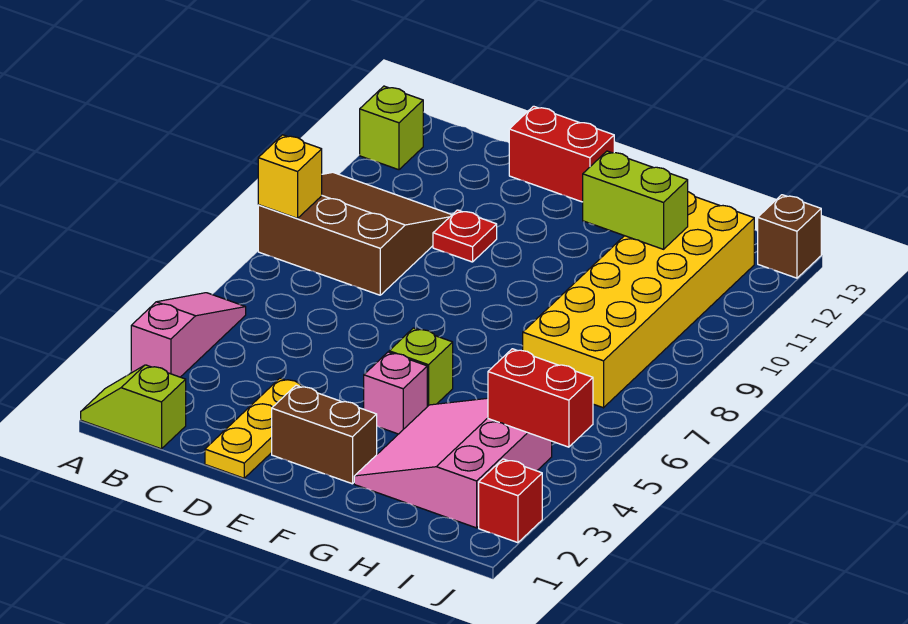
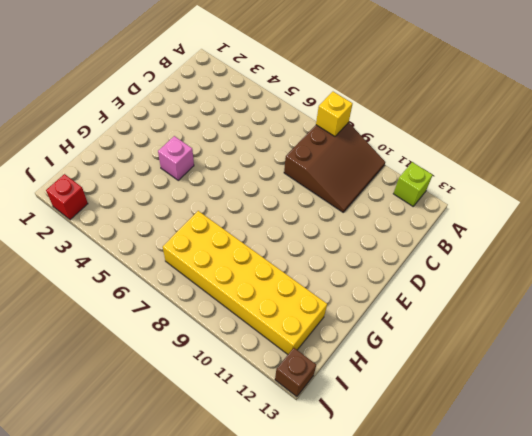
none -> lime slope A1:B1 level 1 top B
none -> pink slope A3:A5 level 1 top 3
none -> yellow plate D1:D3 level 1

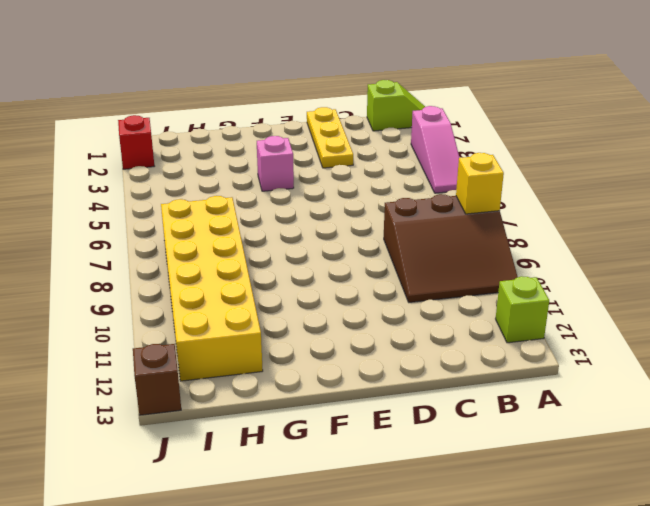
none -> red plate D10 level 1
none -> red brick D13:E13 level 1
none -> brown brick E2:F2 level 1

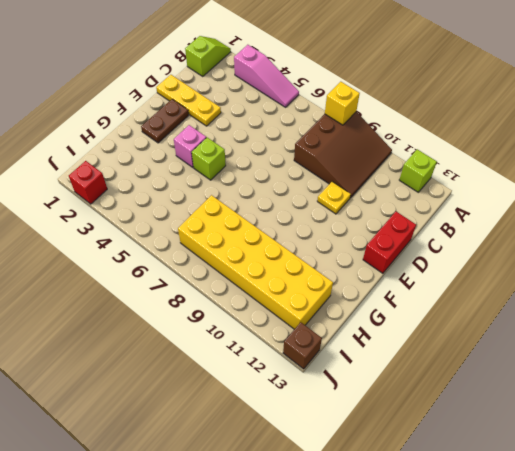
yellow plate D10 level 1 -> red plate D10 level 1
brown plate E2:F2 level 1 -> brown brick E2:F2 level 1
none -> pink slope G2:I4 level 1 top I
none -> lime brick G11:H11 level 2
none -> red brick I4:J4 level 2

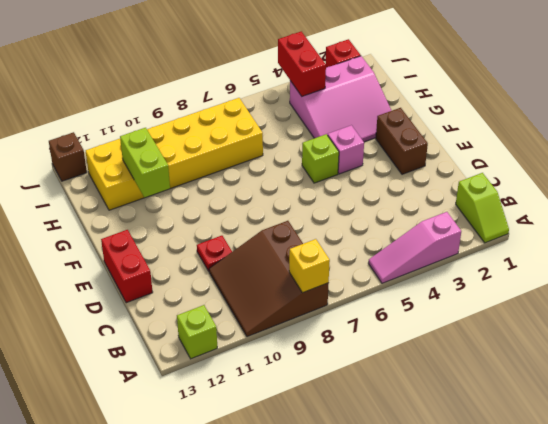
none -> yellow plate D1:D3 level 1

